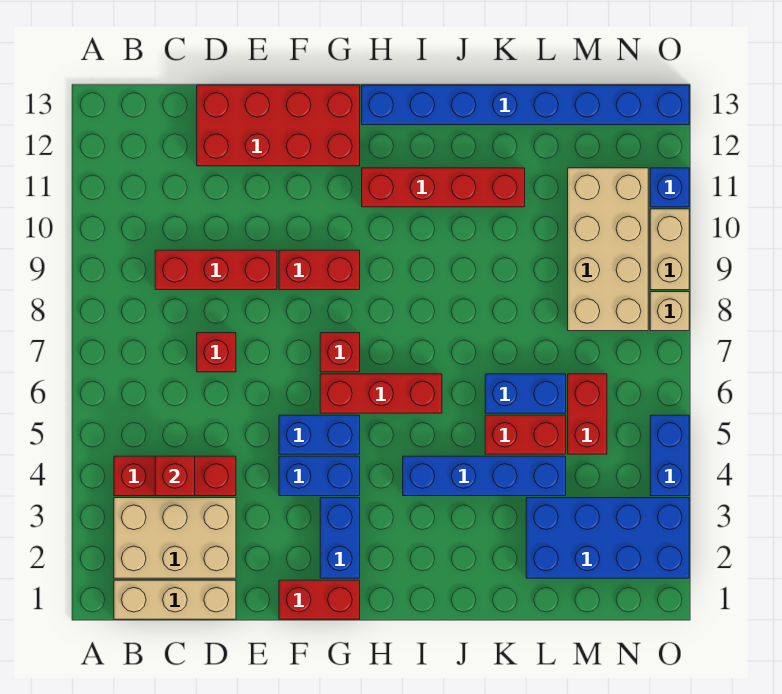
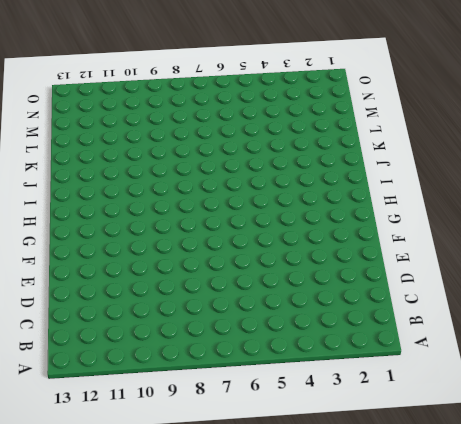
none -> tan brick B1:D1 level 1
none -> tan brick B2:D3 level 1
none -> red brick B4:D4 level 1

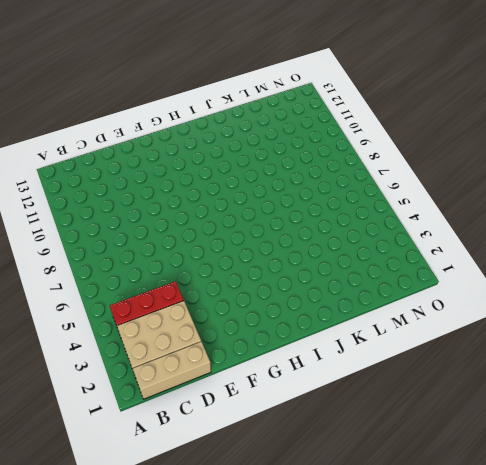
none -> red brick C9:E9 level 1
none -> red brick D7 level 1
none -> red brick D12:G13 level 1

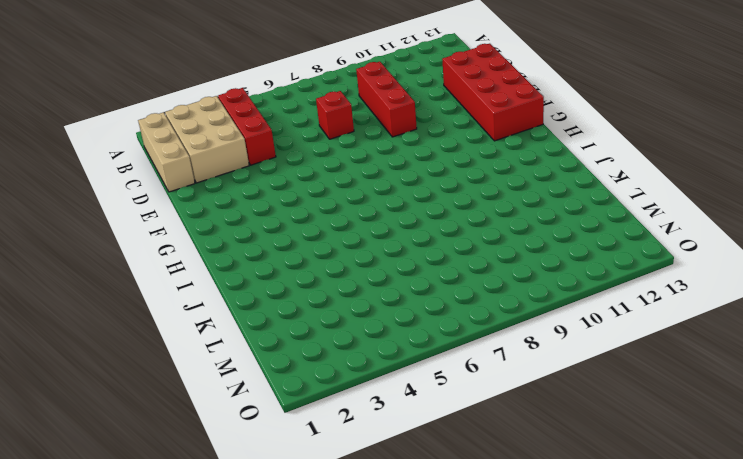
none -> red brick F1:G1 level 1
none -> blue brick F4:G4 level 1
none -> blue brick F5:G5 level 1

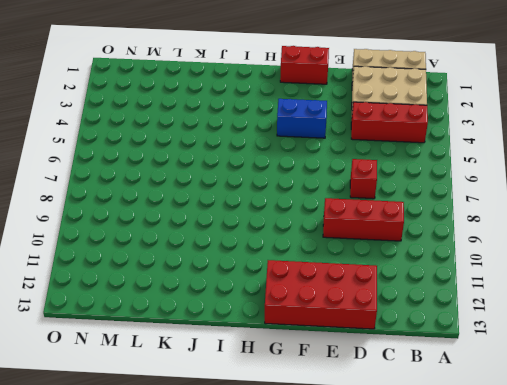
none -> blue brick F5:G5 level 1
none -> red brick F9:G9 level 1
none -> blue brick G2:G3 level 1

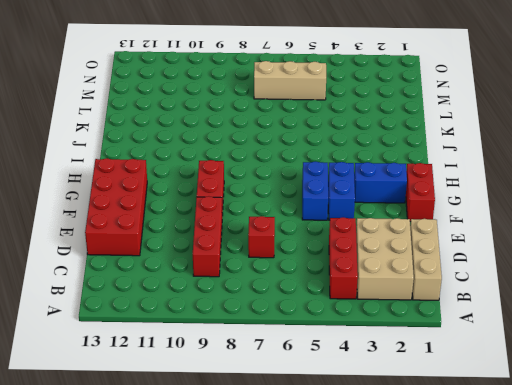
tan brick M5:M7 level 1 -> red brick M5:M6 level 1
none -> red brick G6:I6 level 1
none -> red brick G7 level 1
none -> red brick H11:K11 level 1

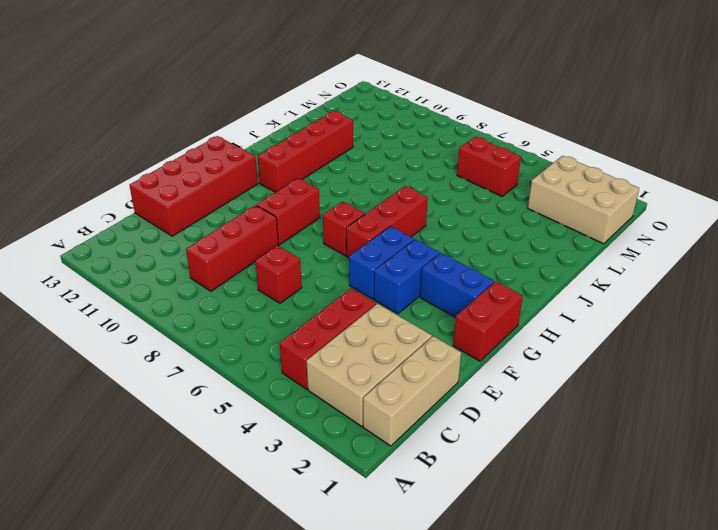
tan brick M1:N3 level 1 -> blue brick L2:O3 level 1
none -> blue brick H13:O13 level 1
none -> blue brick I4:L4 level 1
none -> red brick K5:L5 level 1

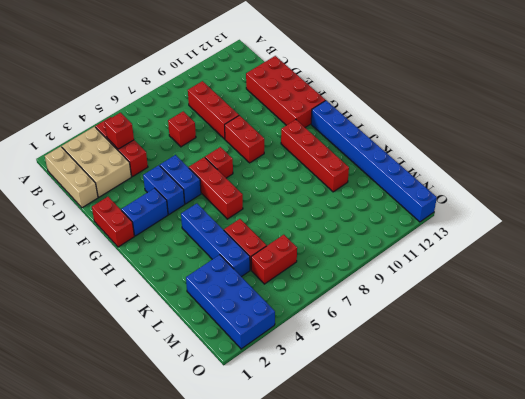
none -> blue brick K6:L6 level 1
none -> tan brick M8:N11 level 1
none -> blue brick O4:O5 level 1

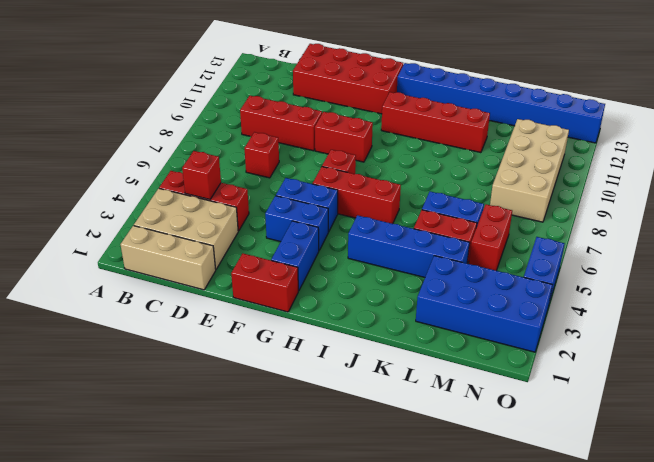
none -> tan brick O8 level 1
none -> tan brick O9:O10 level 1
none -> blue brick O11 level 1

